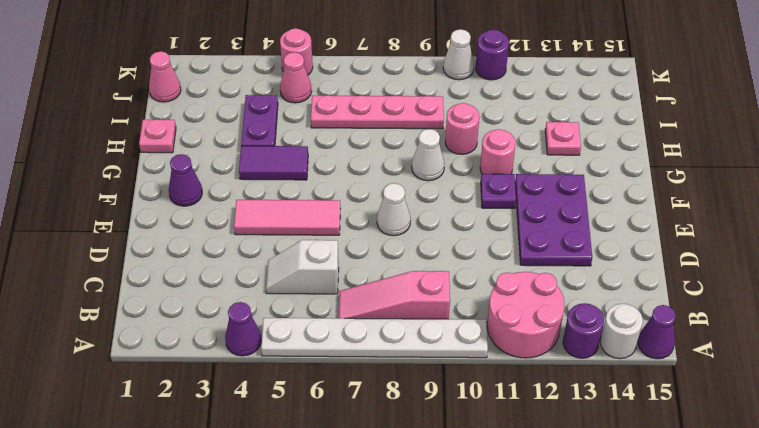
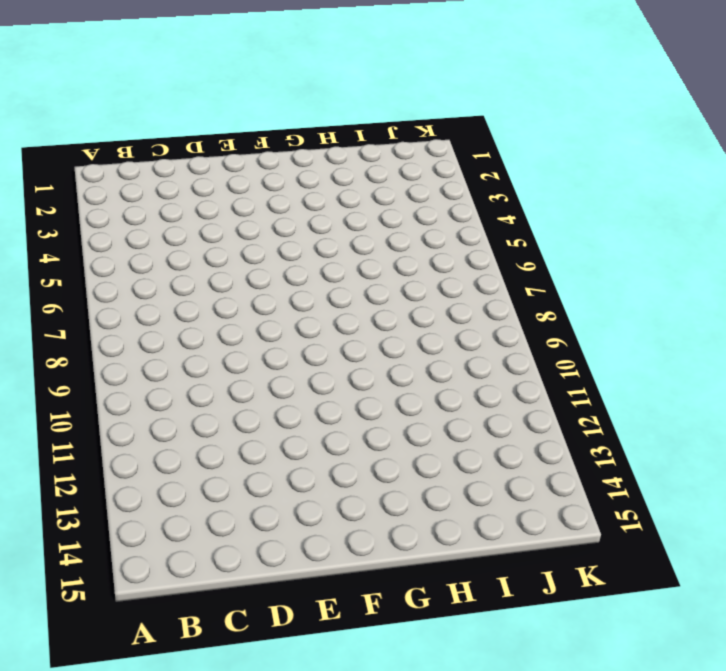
none -> purple cone A4 level 1
none -> white plate A5:A10 level 1
none -> pink round brick A11:B12 level 1

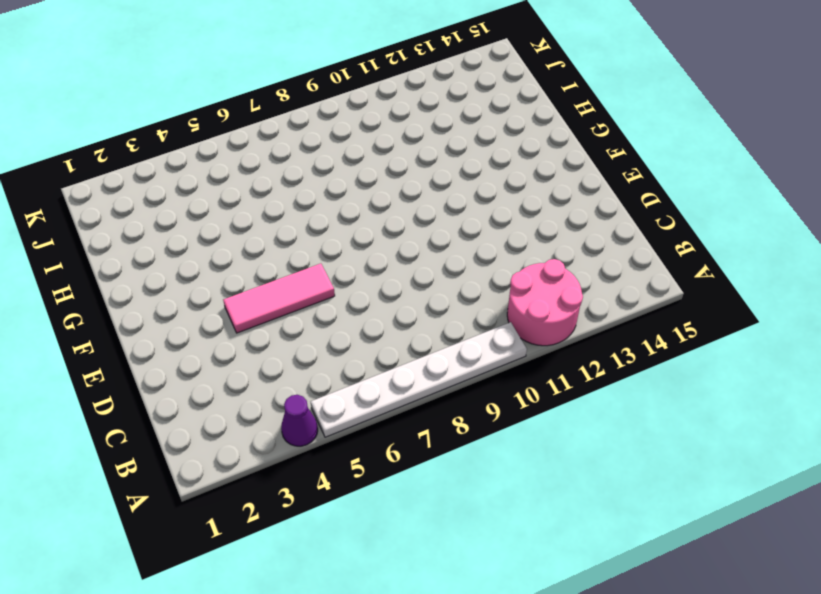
none -> purple round brick A13 level 1
none -> white round brick A14 level 1
none -> purple cone A15 level 1

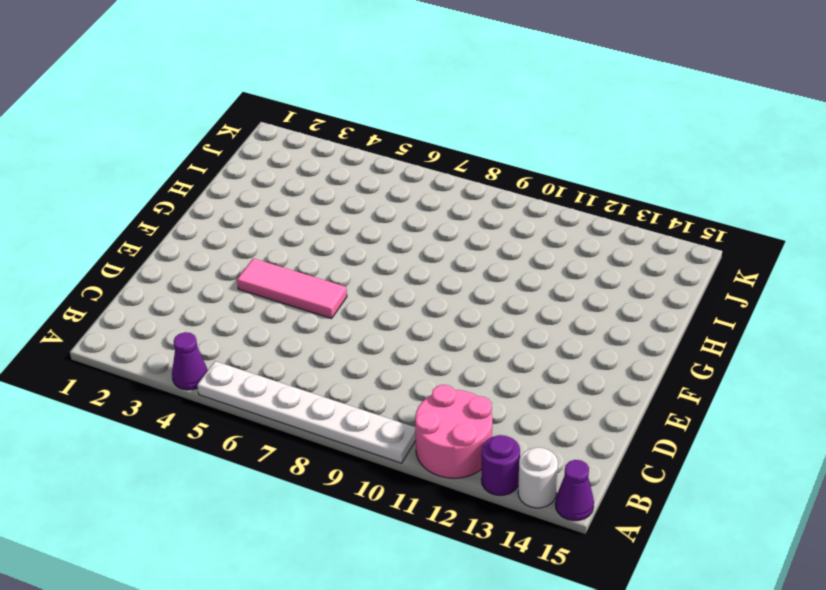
none -> pink slope B7:B9 level 1 top 9
none -> white slope C5:C6 level 1 top 6
none -> purple plate D12:F13 level 1

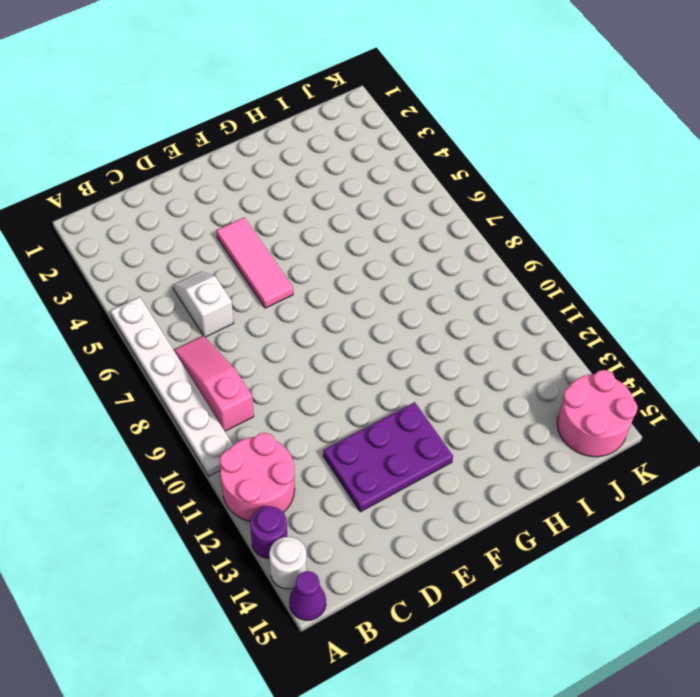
pink round brick J14:K15 level 1 -> none
none -> purple cone A4 level 1
none -> white cone E8 level 1
none -> purple cone F2 level 1

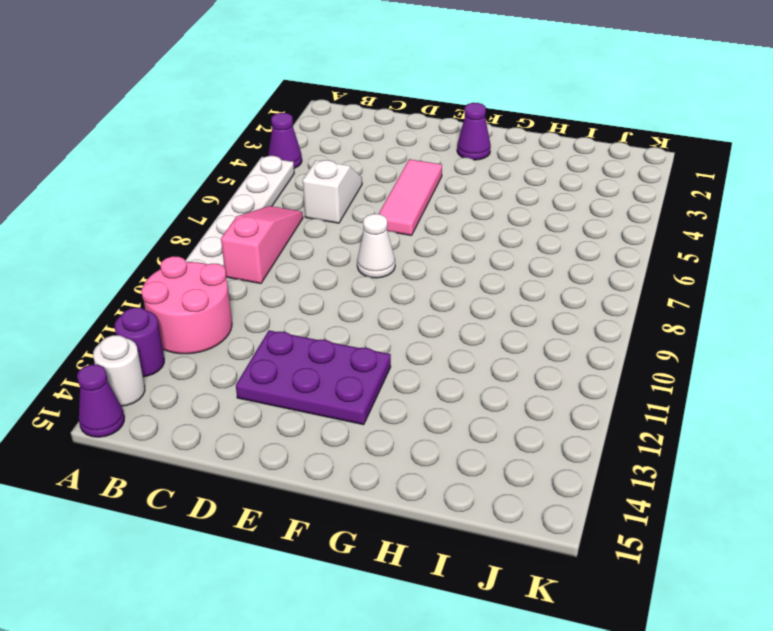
none -> purple plate F11 level 1
none -> purple tile G4:G5 level 1
none -> white cone G9 level 1

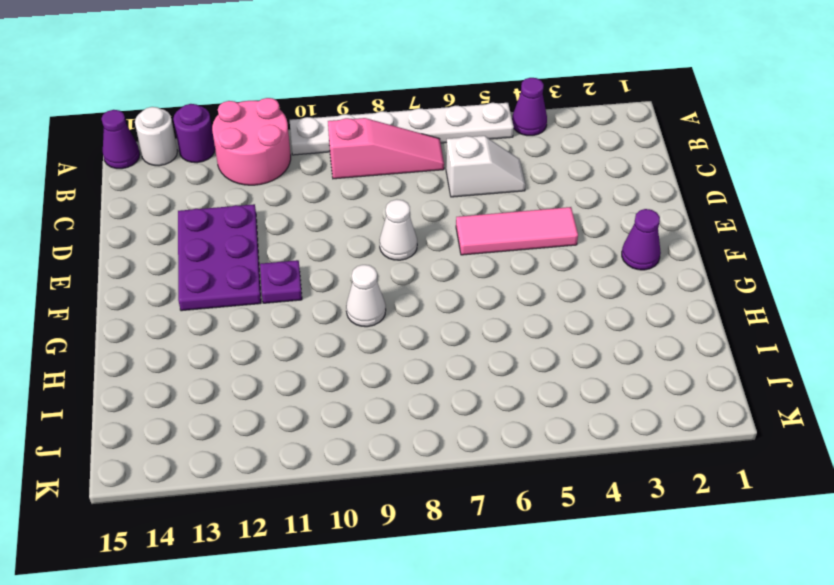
none -> purple tile G4:G5 level 1
none -> pink round brick G11 level 1
none -> pink plate H1 level 1

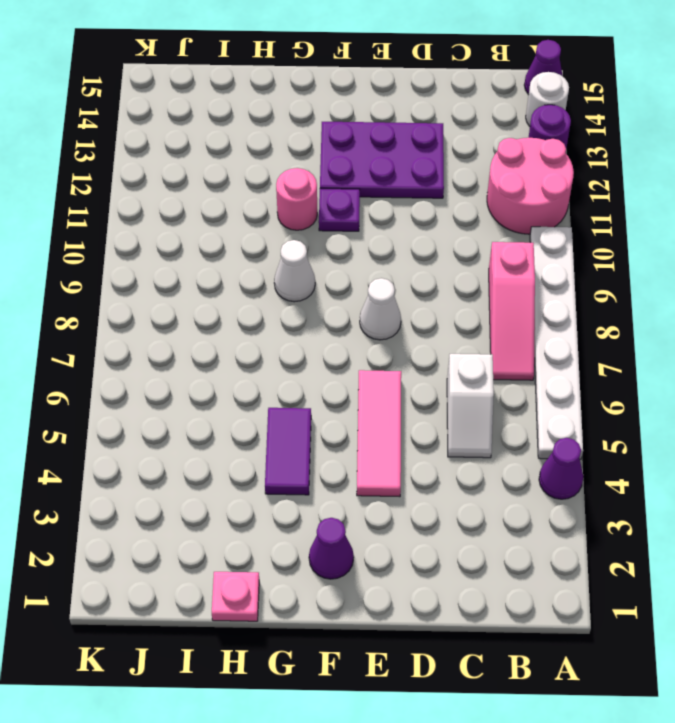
none -> purple plate H4:I4 level 1
none -> pink round brick H10 level 1
none -> pink plate H13 level 1

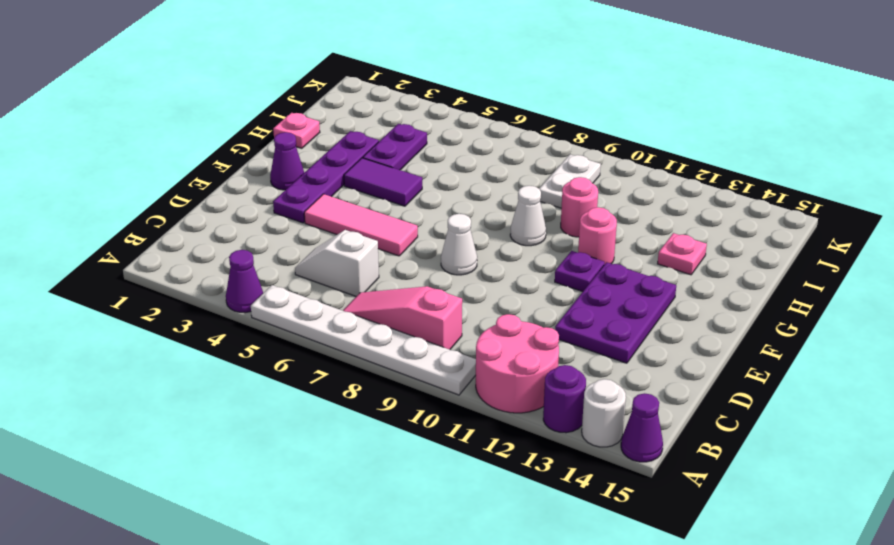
purple plate E3:H3 level 1 -> none
white plate I9:J9 level 1 -> pink plate I6:I9 level 1
none -> pink cone J1 level 1
none -> pink cone J5 level 1
none -> pink round brick K5 level 1

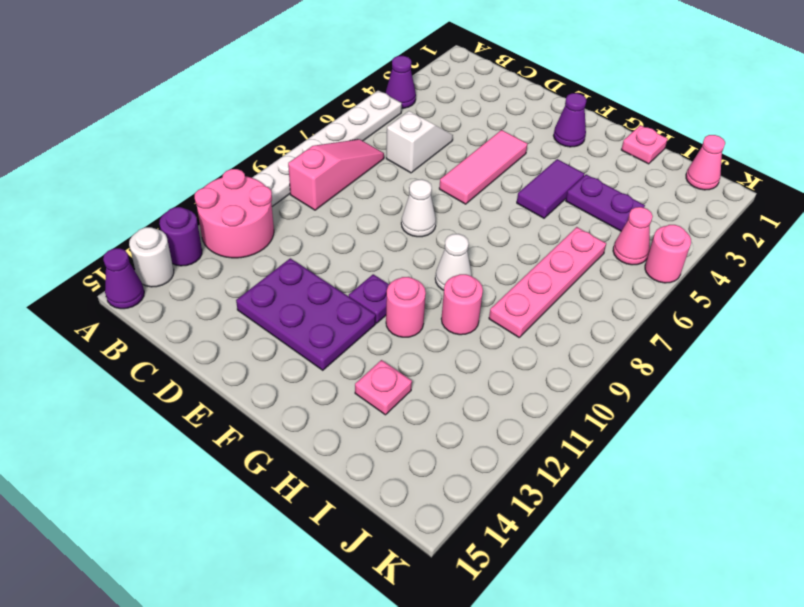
none -> white cone K10 level 1
none -> purple round brick K11 level 1

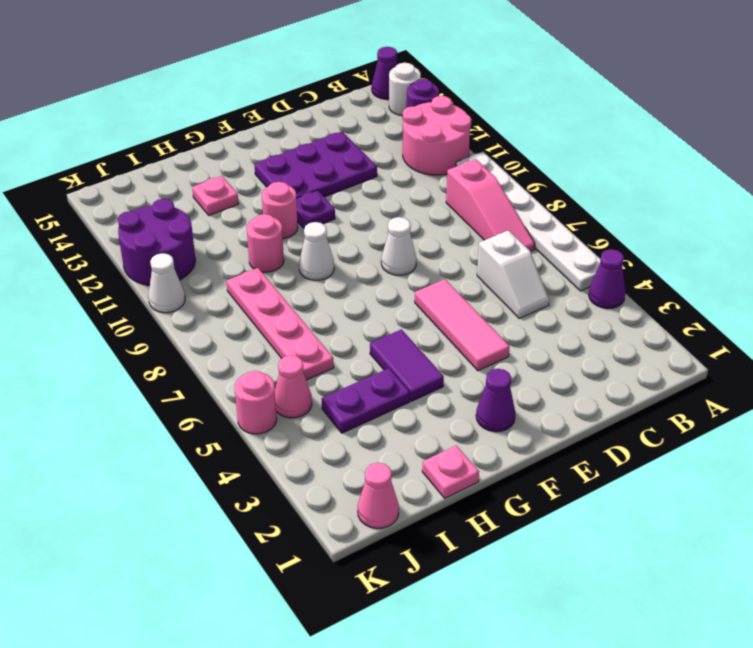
purple round brick J11:K12 level 1 -> purple round brick K11 level 1

